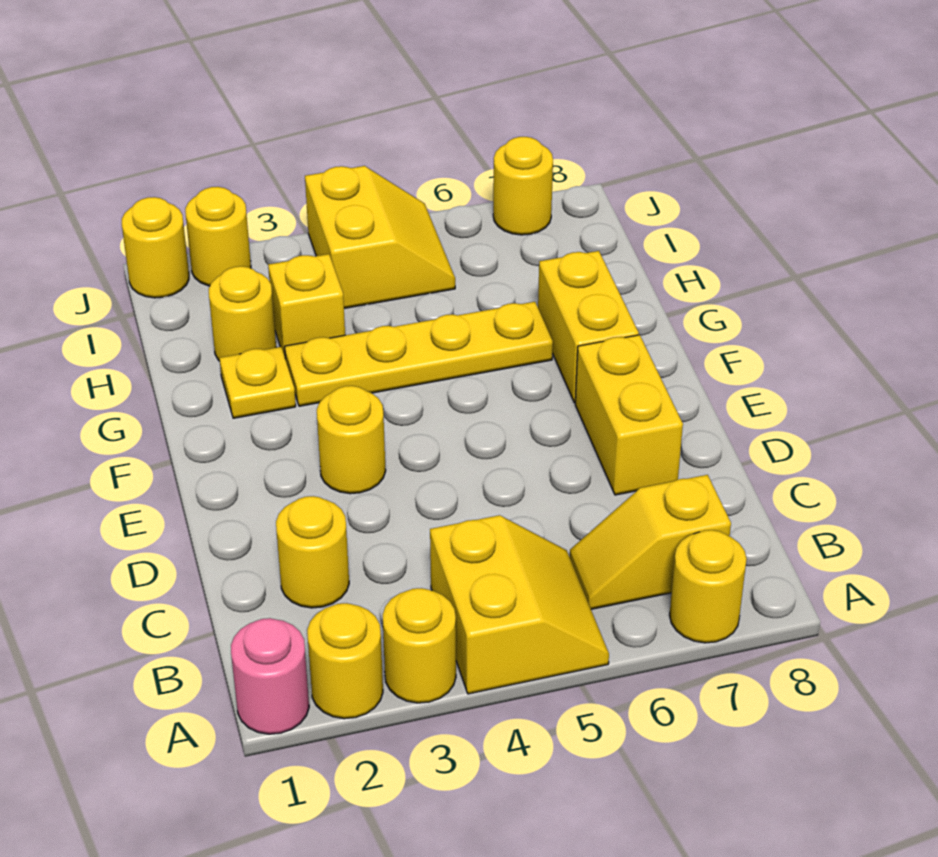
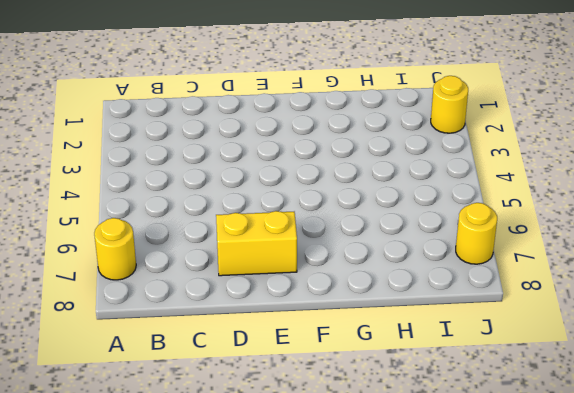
none -> pink round brick A1 level 1
none -> yellow round brick A2 level 1
none -> yellow round brick A3 level 1

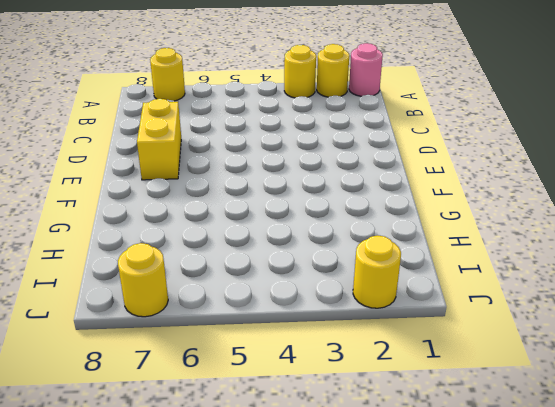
none -> yellow slope A4:B5 level 1 top 4
none -> yellow slope B6:B7 level 1 top 7
none -> yellow round brick C2 level 1

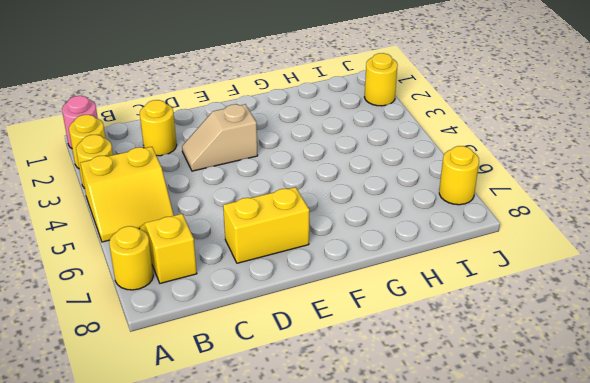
tan slope D3:E3 level 1 top E -> yellow round brick E3 level 1
none -> yellow brick F7:G7 level 1
none -> yellow plate G2 level 1
none -> yellow plate G3:G6 level 1

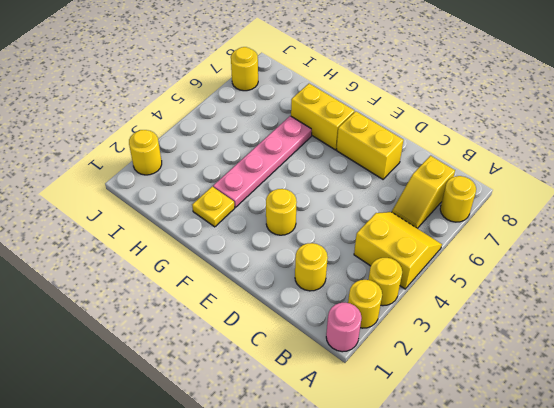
pink plate G3:G6 level 1 -> yellow plate G3:G6 level 1
none -> yellow round brick H2 level 1
none -> yellow brick H3 level 1
none -> yellow slope I4:J5 level 1 top 4

